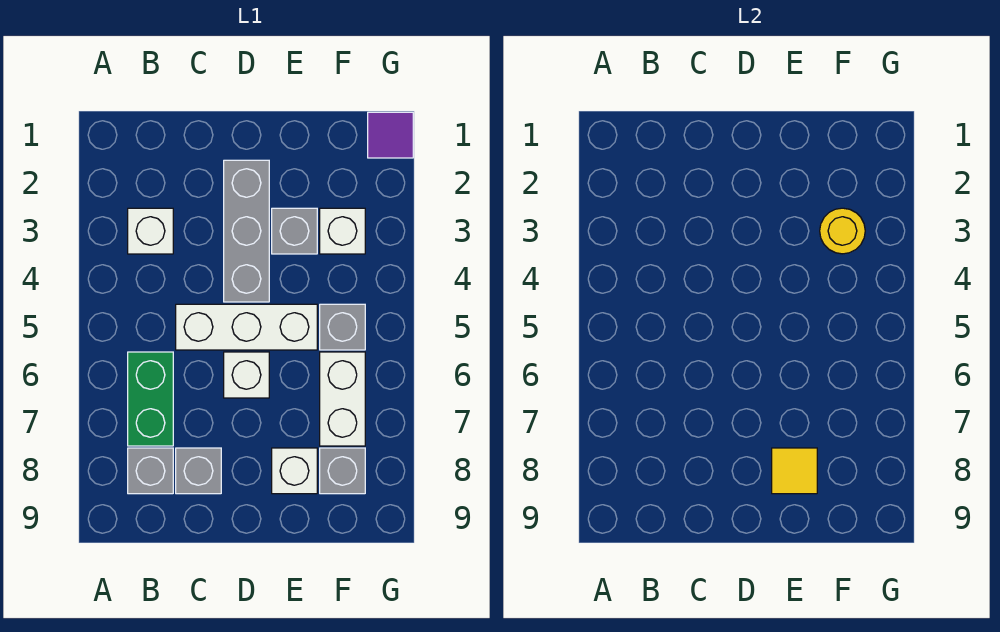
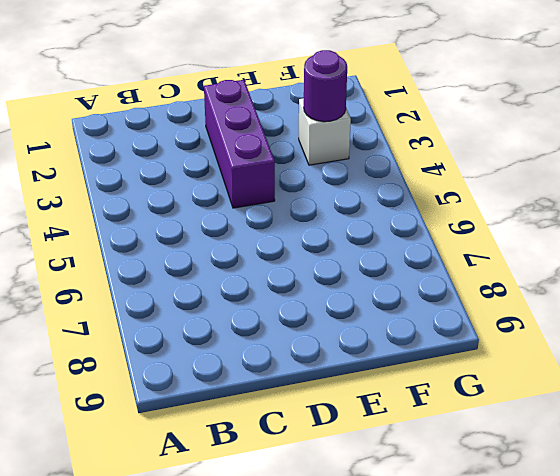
purple brick D2:D4 level 1 -> grey brick D2:D4 level 1
purple round brick F3 level 2 -> yellow round brick F3 level 2
none -> white brick B3 level 1
none -> green brick B6:B7 level 1
none -> grey brick B8 level 1

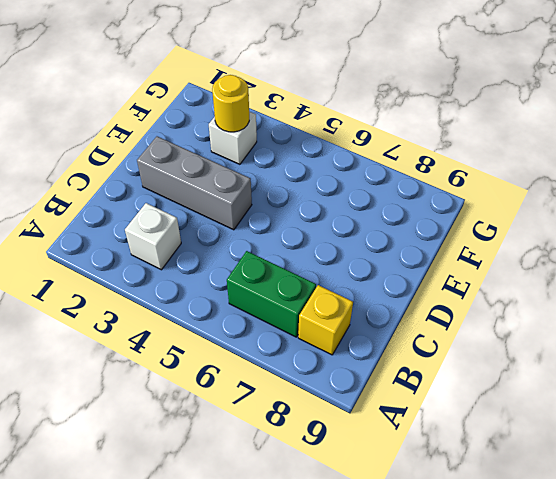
yellow brick B8 level 1 -> grey brick B8 level 1
none -> white brick C5:E5 level 1
none -> grey brick C8 level 1
none -> white brick D6 level 1

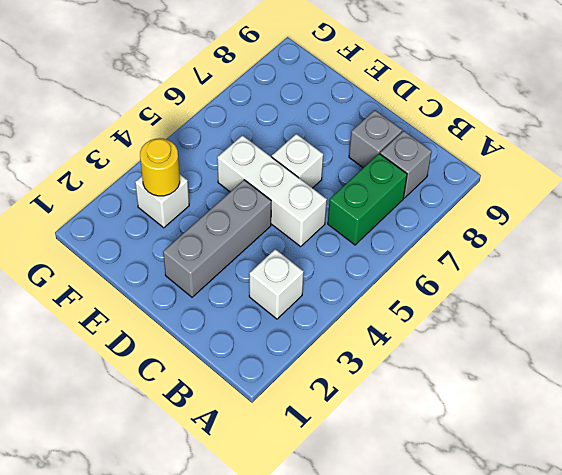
none -> grey brick E3 level 1
none -> white brick E8 level 1
none -> grey brick F5 level 1

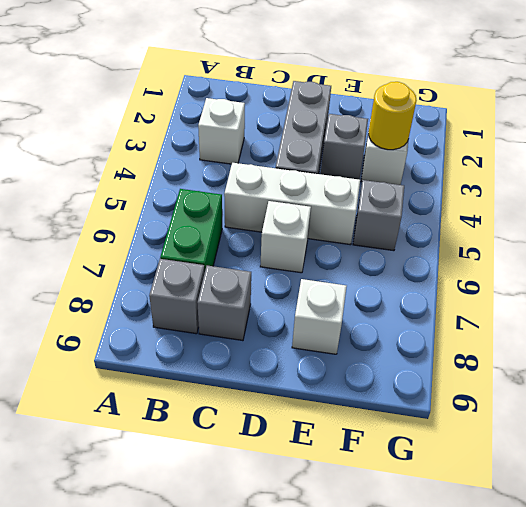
none -> white brick F6:F7 level 1
none -> grey brick F8 level 1
none -> purple tile G1 level 1

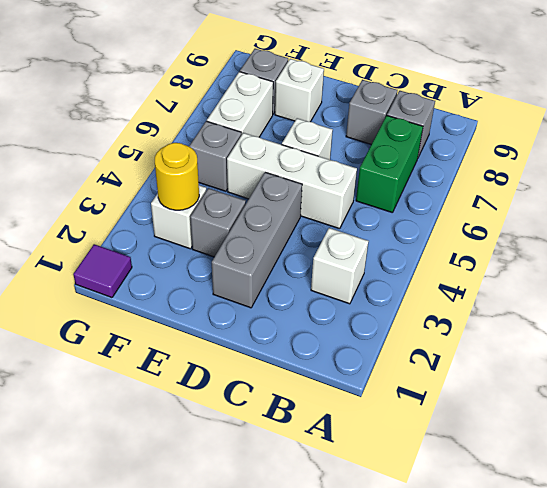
none -> yellow tile E8 level 2

